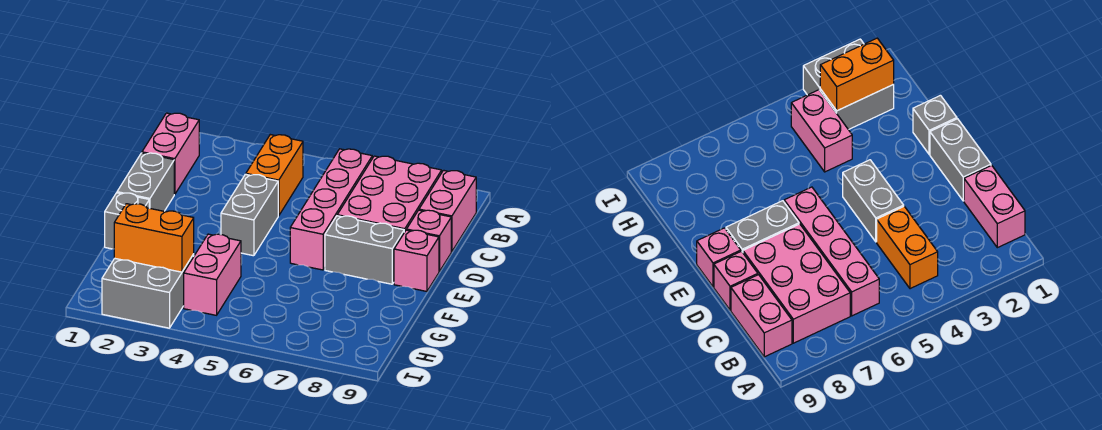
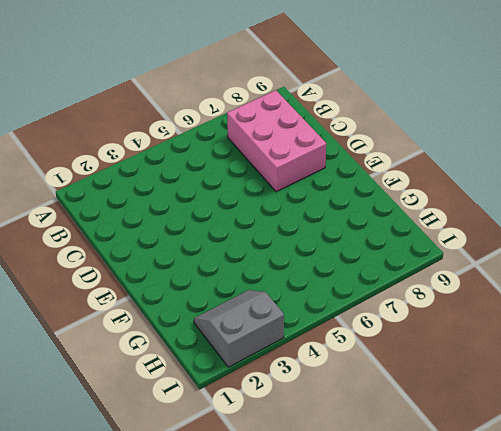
grey slope H2:I3 level 1 top I -> grey brick H2:I3 level 1
none -> pink brick B1:C1 level 1
none -> orange brick B4:C4 level 1
none -> pink brick B6:E6 level 1

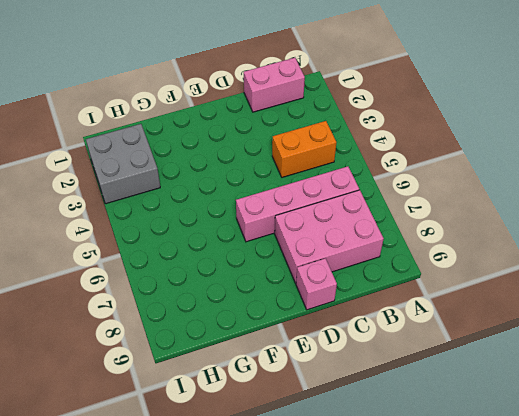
none -> pink brick B9:C9 level 1
none -> grey brick D1:E1 level 1
none -> grey brick D4:E4 level 1

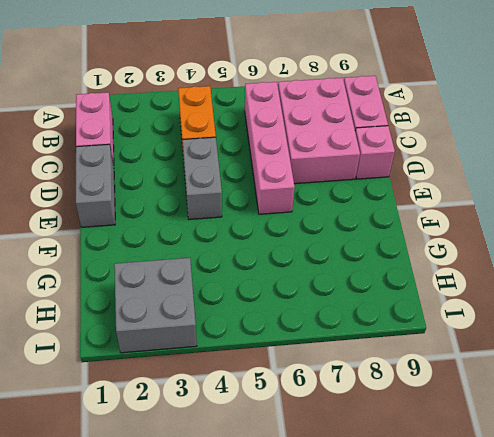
none -> grey brick E7:E8 level 1
none -> pink brick E9 level 1
none -> grey brick F1 level 1

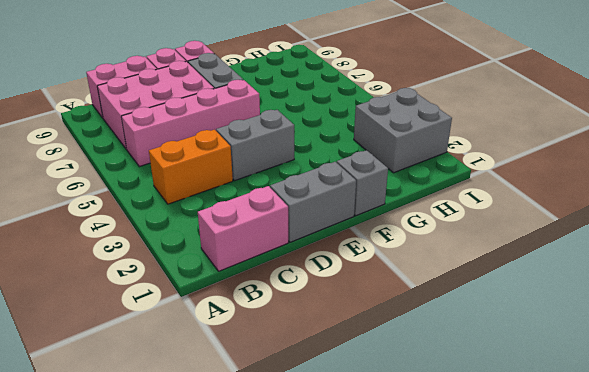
none -> pink brick G4:H4 level 1
none -> orange brick H2:H3 level 2

